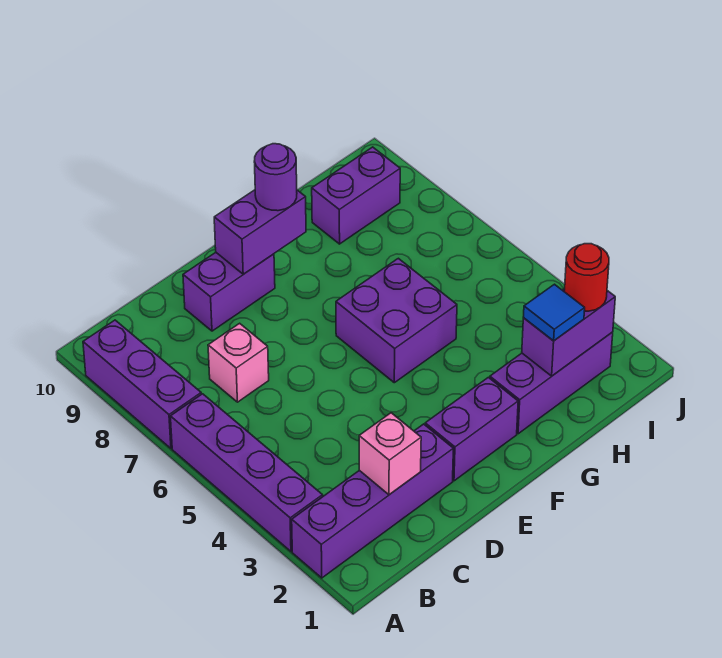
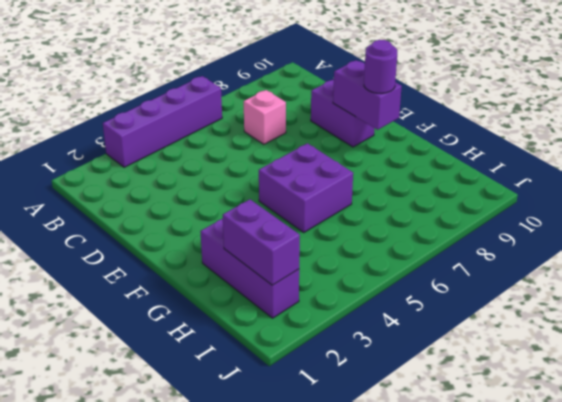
none -> purple brick A2:D2 level 1
none -> purple brick A7:A9 level 1
none -> purple brick E2:F2 level 1

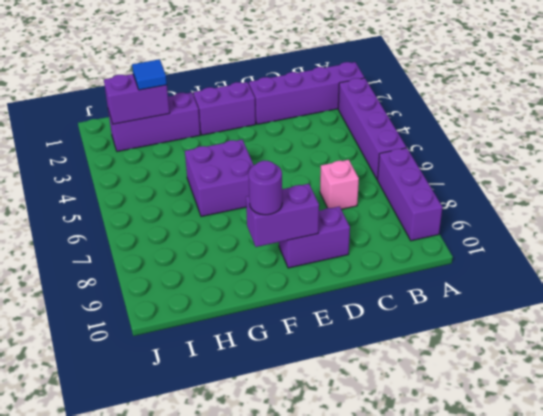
none -> purple brick H9:I9 level 1
none -> pink brick C2 level 2
none -> red round brick I2 level 3

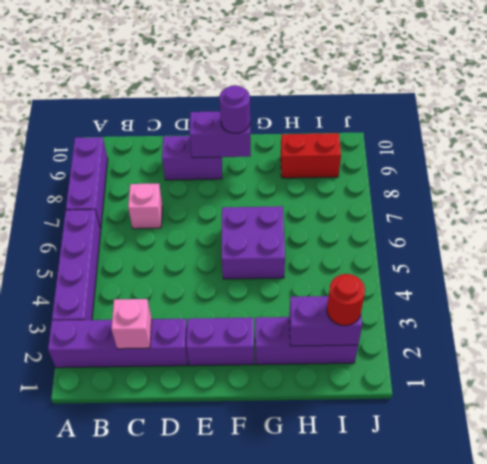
red brick H9:I9 level 1 -> purple brick H9:I9 level 1
none -> blue tile H2 level 3

